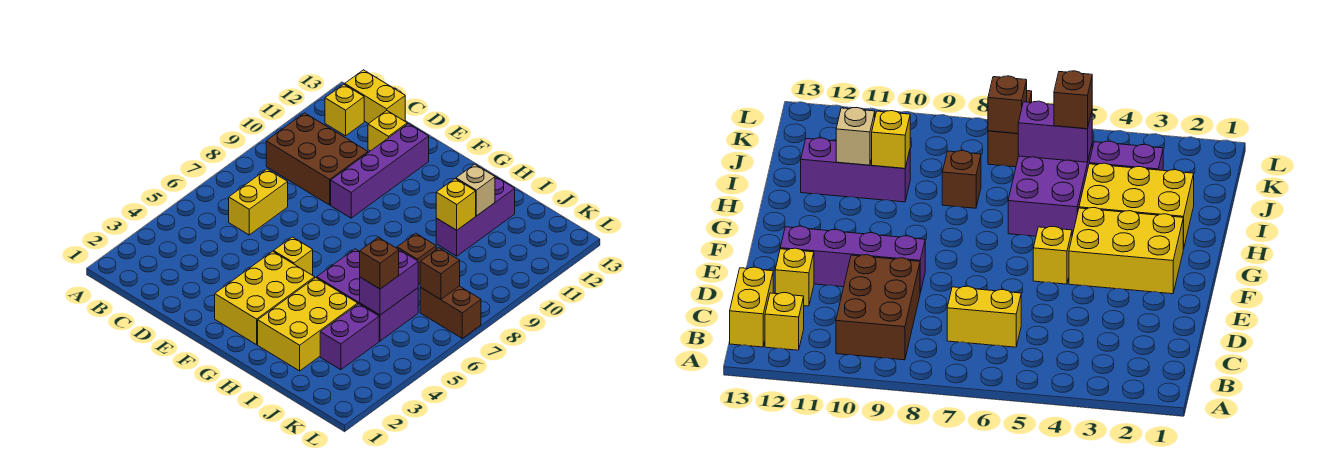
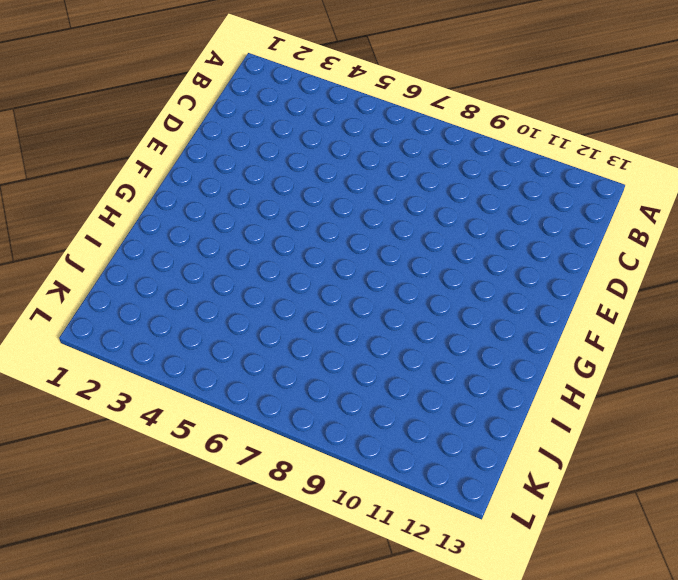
none -> brown brick B9:D10 level 1
none -> yellow brick B12 level 1
none -> yellow brick B13:C13 level 1

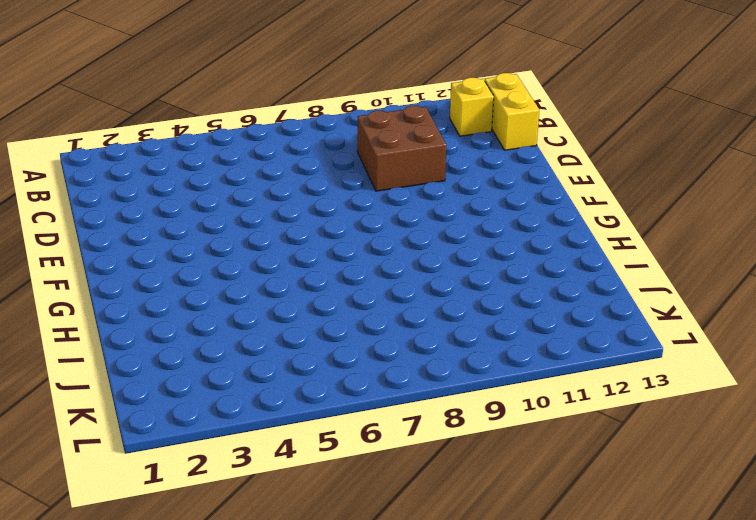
brown brick C9:D10 level 1 -> brown brick B9:D10 level 1
none -> yellow brick C6:C7 level 1
none -> yellow brick D12 level 1
none -> purple brick E9:E12 level 1

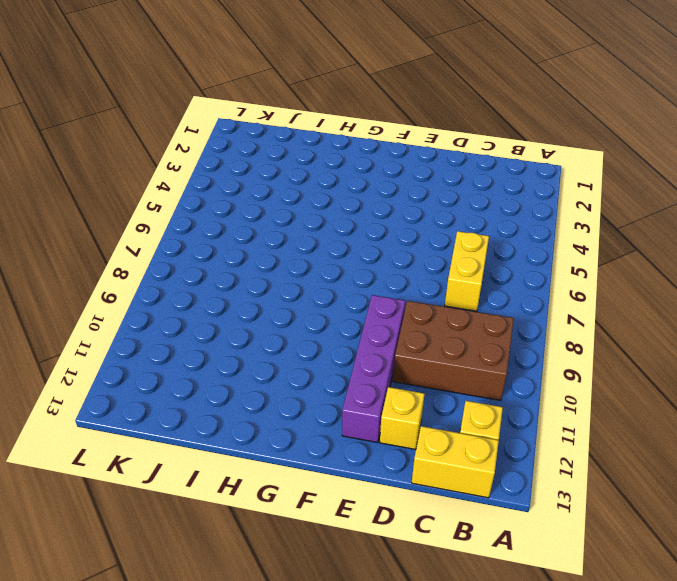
none -> yellow brick F2:G4 level 1
none -> yellow brick F5 level 1
none -> yellow brick H2:I4 level 1

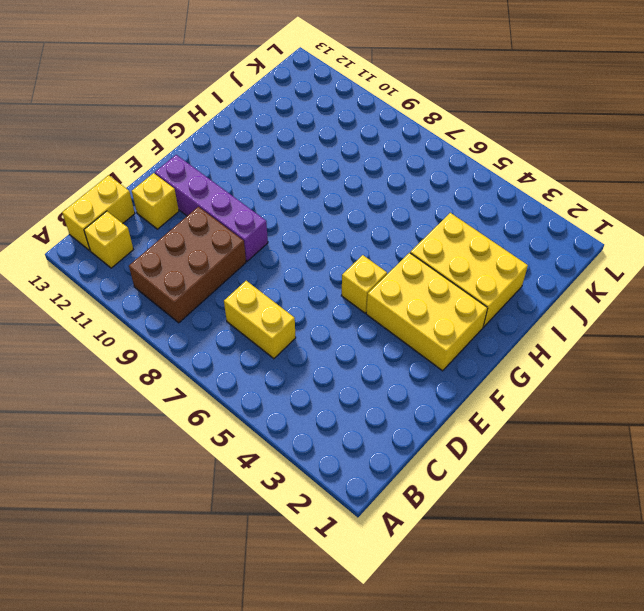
none -> purple brick H5:J6 level 1
none -> brown brick I8 level 1
none -> purple brick I10:I12 level 1

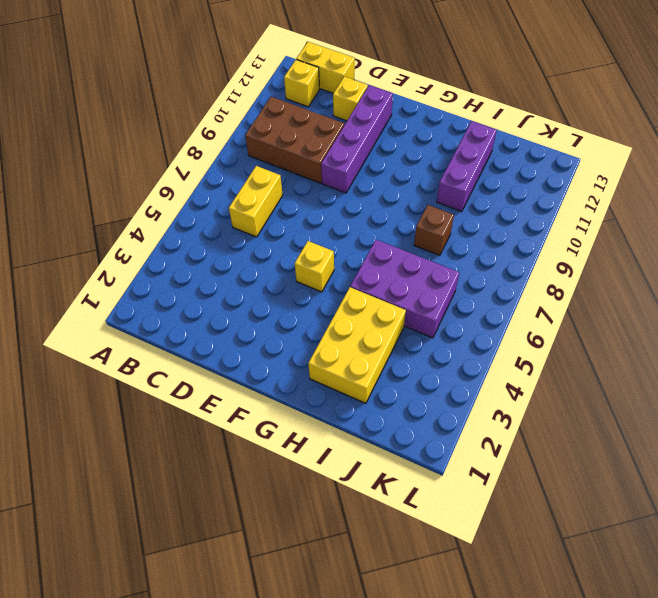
none -> yellow brick F2:G4 level 1
none -> purple brick J3:J4 level 1
none -> brown brick K7:L7 level 1

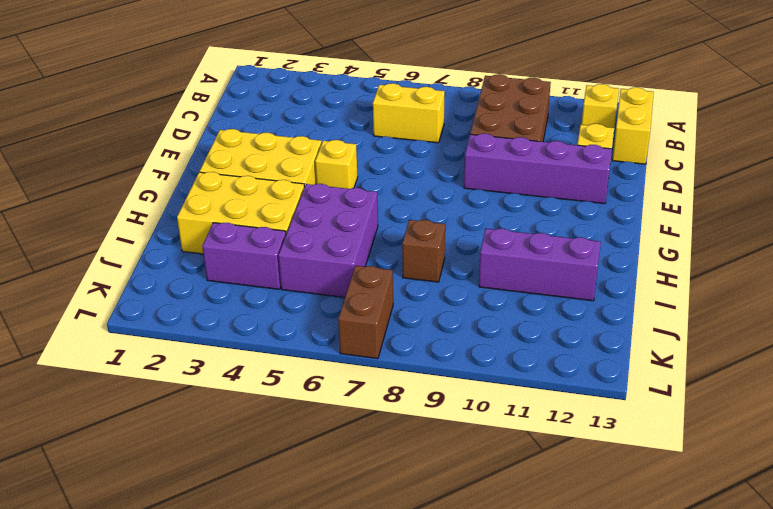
none -> yellow brick I10 level 2
none -> tan brick I11 level 2
none -> purple brick J5:J6 level 2

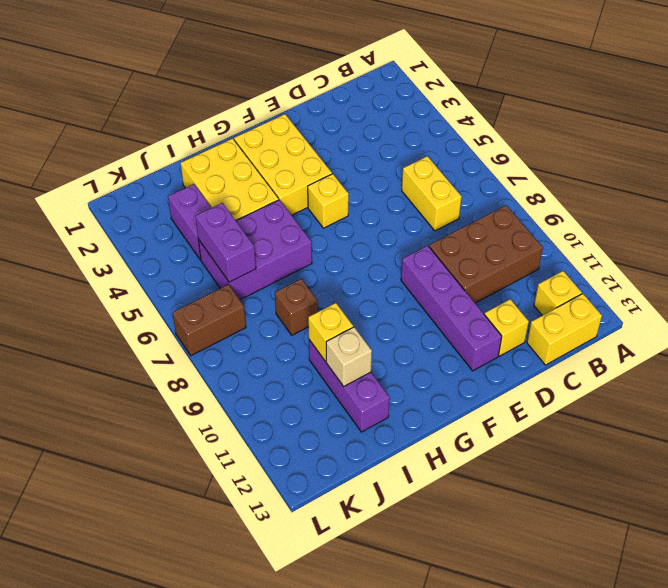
none -> brown brick K7 level 2
none -> brown brick J5 level 3

